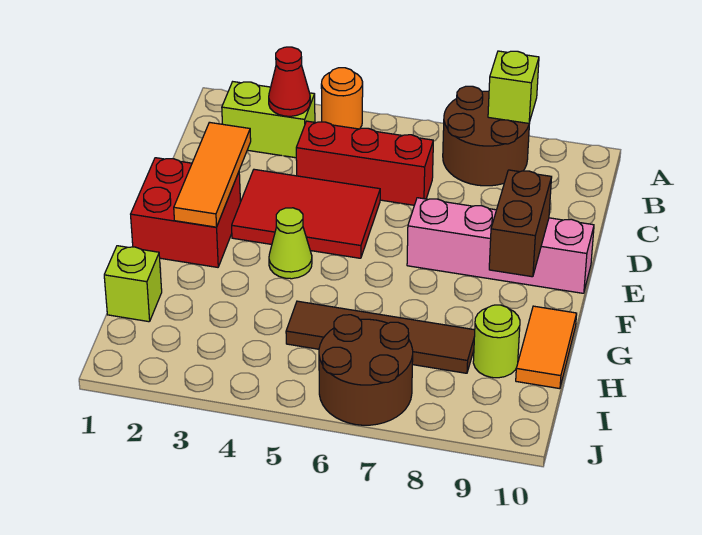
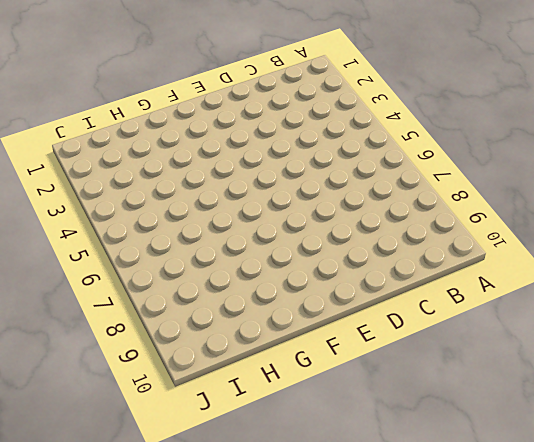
none -> orange round brick A4 level 1
none -> brown round brick A7:B8 level 1
none -> lime brick B2:B3 level 1

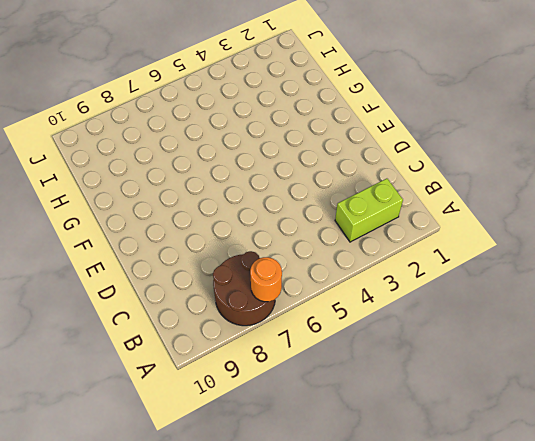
orange round brick A7 level 2 -> orange round brick A4 level 1
none -> red brick C4:C6 level 1
none -> red tile D3:E5 level 1
none -> red brick E1:F2 level 1

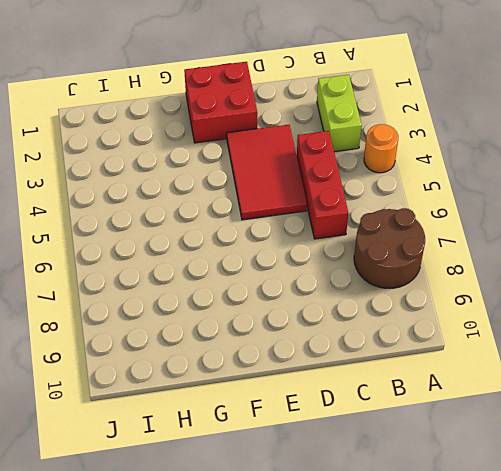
none -> pink brick E7:E10 level 1
none -> lime cone F4 level 1
none -> orange tile G10:H10 level 1

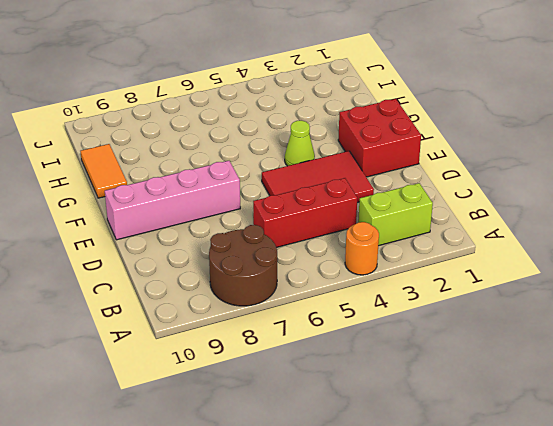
none -> lime brick H1 level 1
none -> brown tile H5:H8 level 1
none -> lime round brick H9 level 1

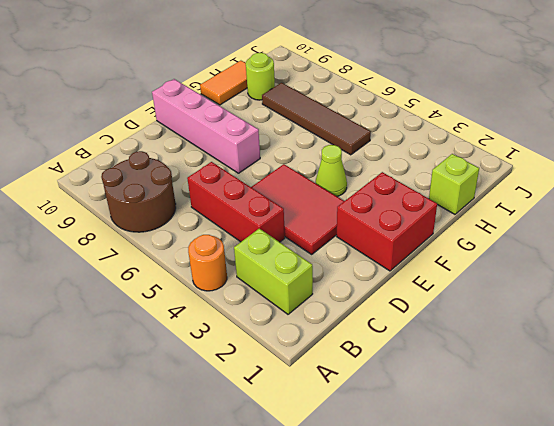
none -> brown round brick I6:J7 level 1
none -> lime brick A8 level 2
none -> red cone B3 level 2

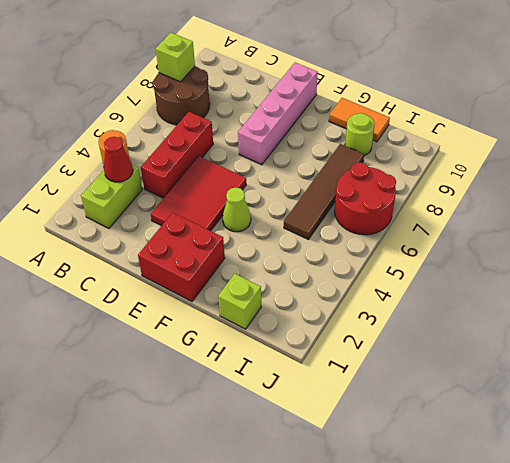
red round brick I6:J7 level 1 -> brown round brick I6:J7 level 1
none -> orange tile D2:F2 level 2
none -> brown brick E9:F9 level 2

